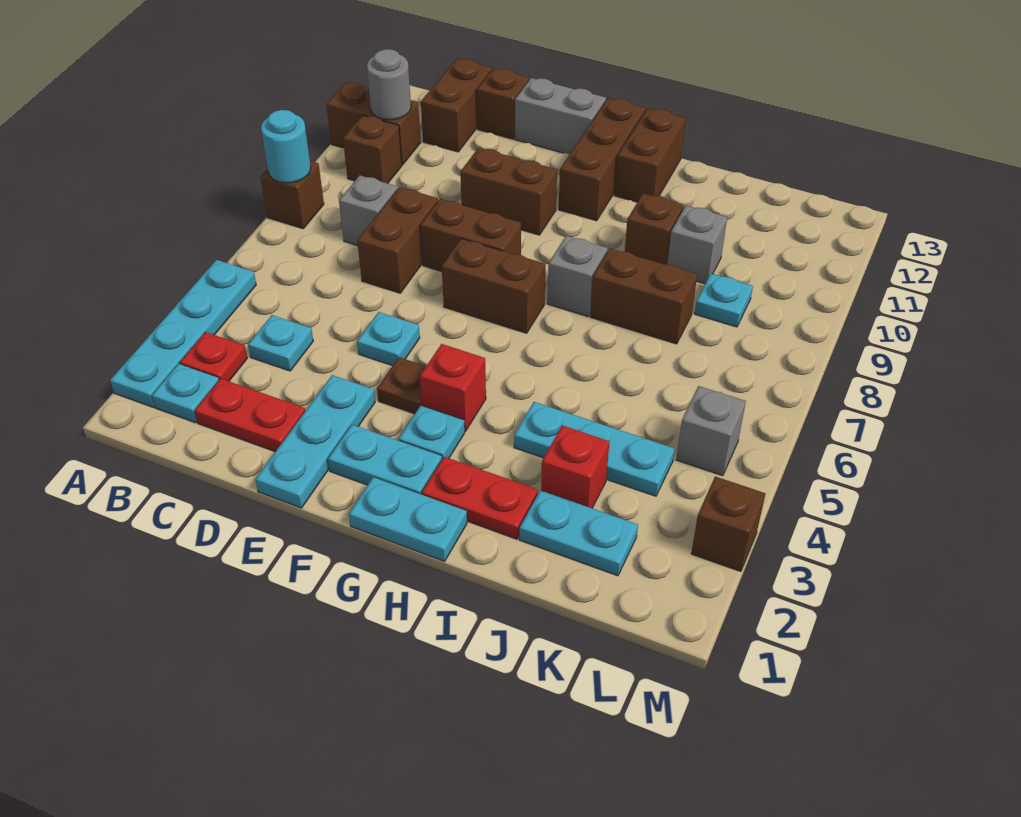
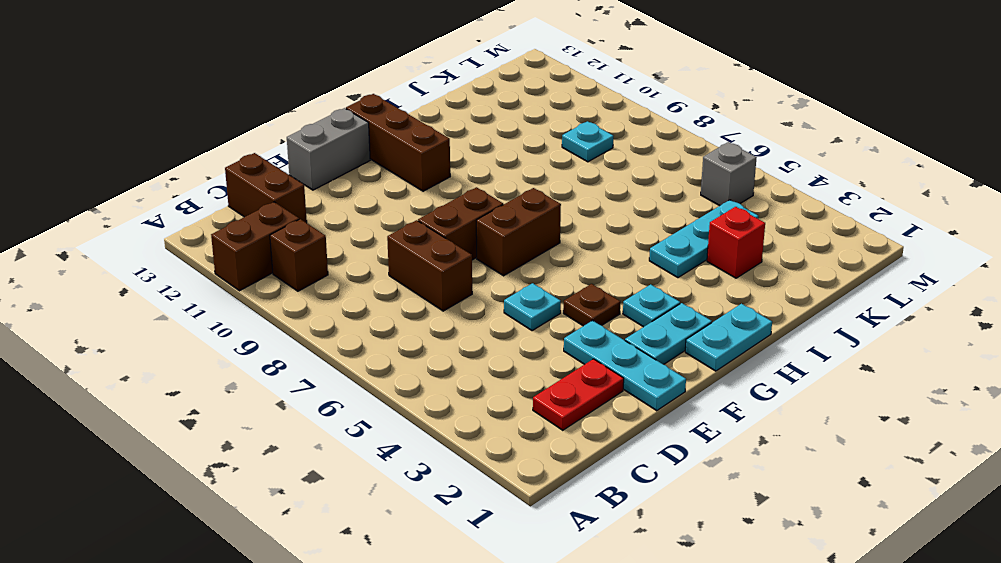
none -> cyan plate A2:A5 level 1
none -> brown brick A8 level 1
none -> cyan plate B2 level 1
none -> red plate B3 level 1

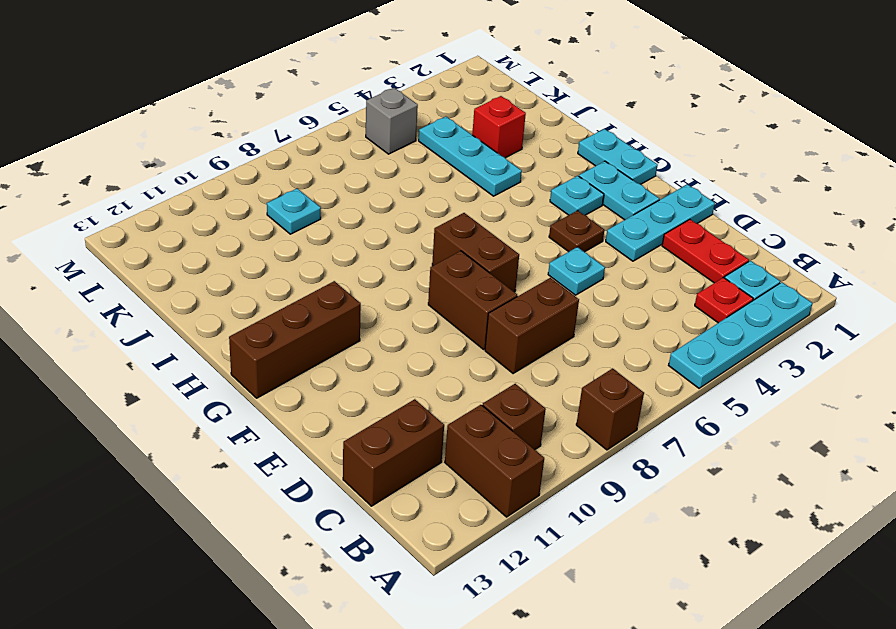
none -> cyan plate C4 level 1
none -> grey brick C8 level 1
none -> brown brick D13 level 1
none -> brown brick E10:F10 level 1

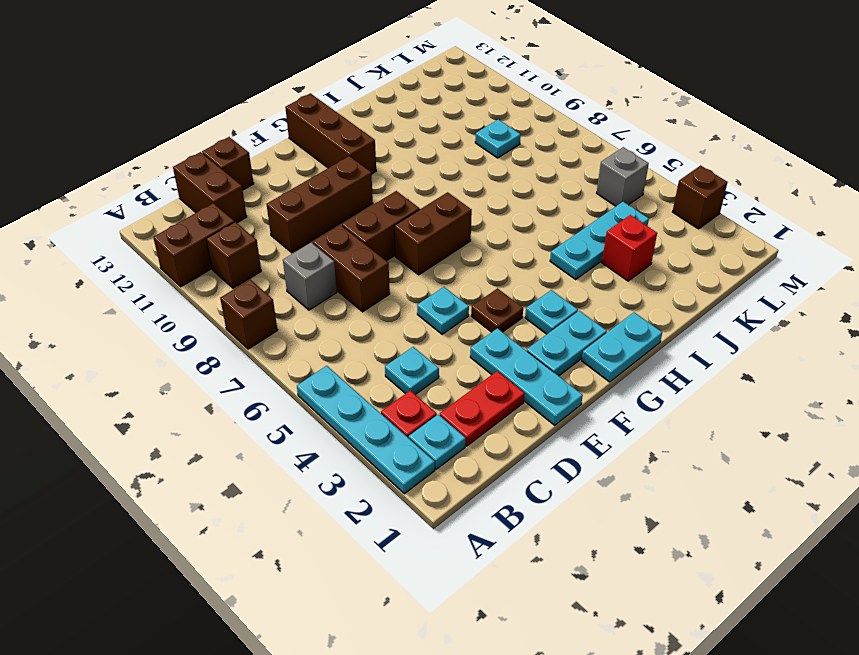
brown brick D10:F10 level 1 -> brown brick E10:F10 level 1
none -> grey brick E13:F13 level 1
none -> red brick G4 level 1
none -> red plate H2:I2 level 1
none -> grey brick H8 level 1

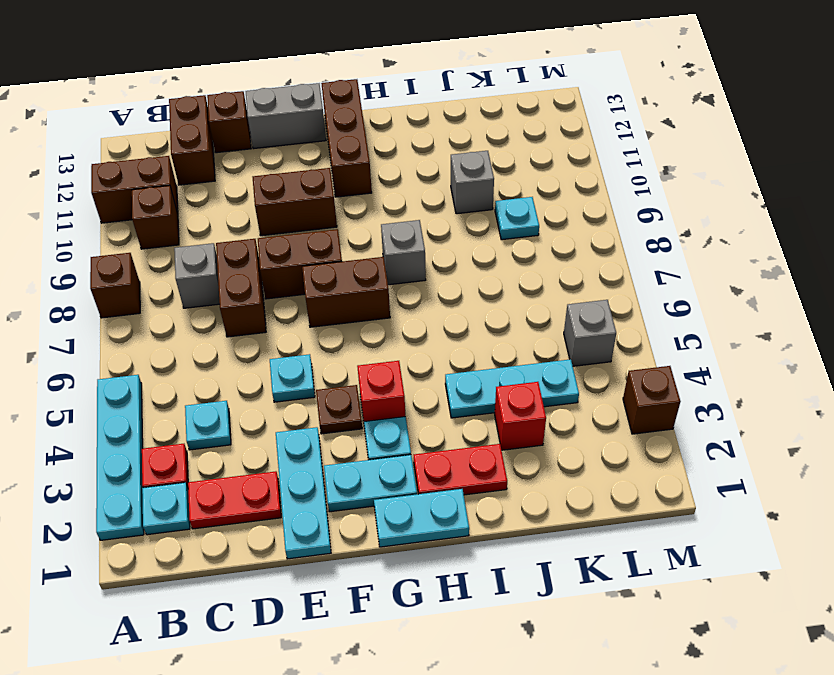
none -> brown brick H12:H13 level 1
none -> brown brick I8:J8 level 1
none -> brown brick I10 level 1
none -> cyan plate J2:K2 level 1

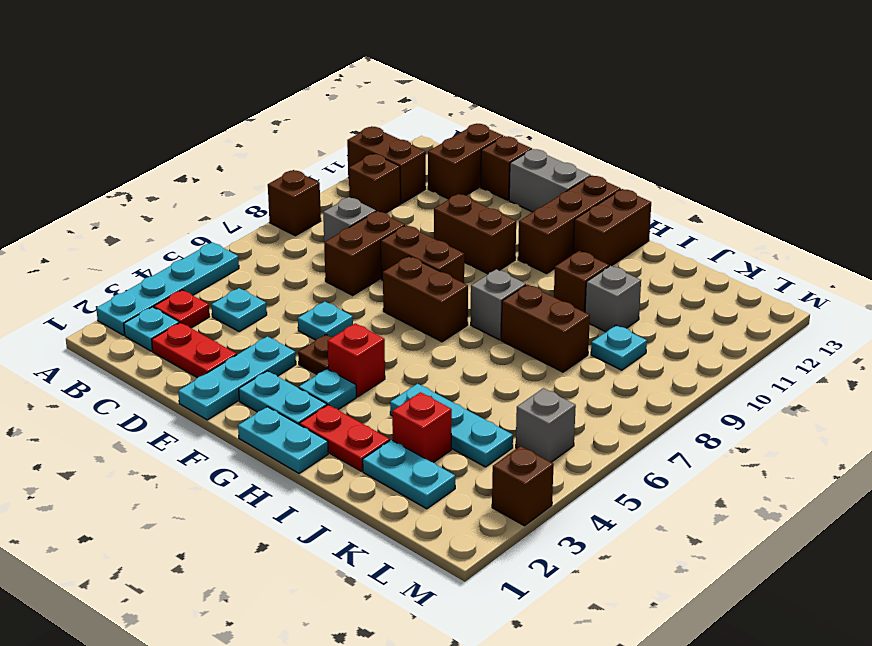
none -> cyan round brick A8 level 2
none -> grey round brick B11 level 2

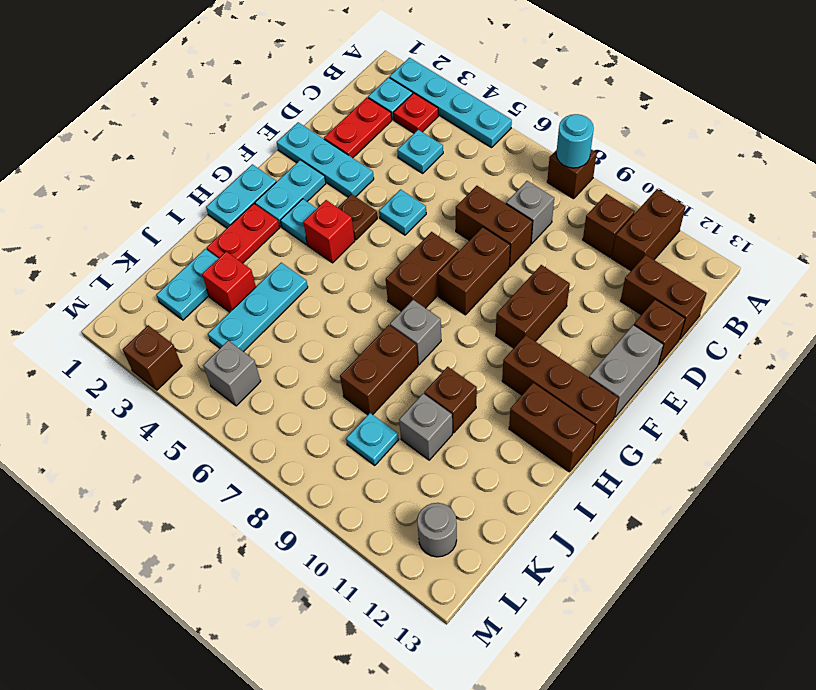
grey round brick L12 level 1 -> grey round brick B11 level 2

